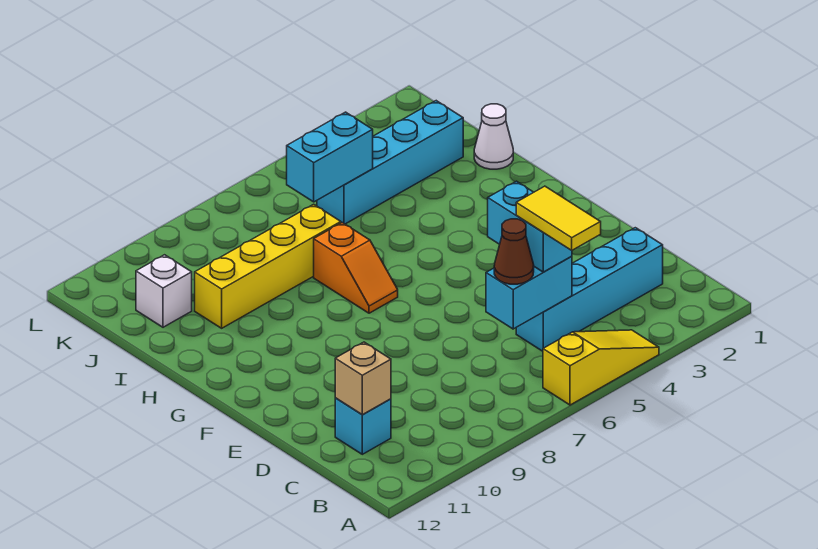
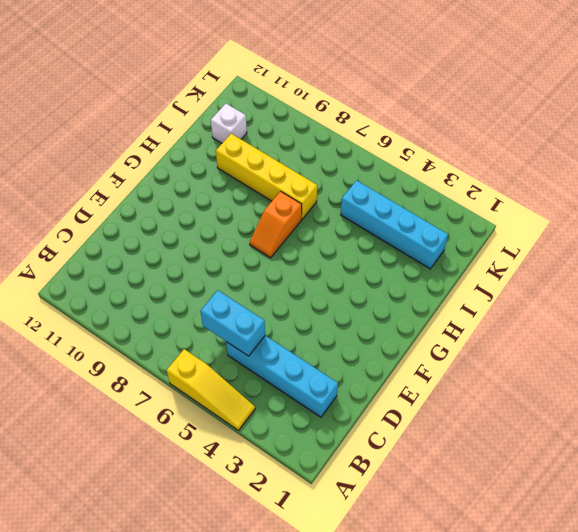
none -> cyan brick C11 level 1
none -> white cone I1 level 1
none -> tan brick C11 level 2

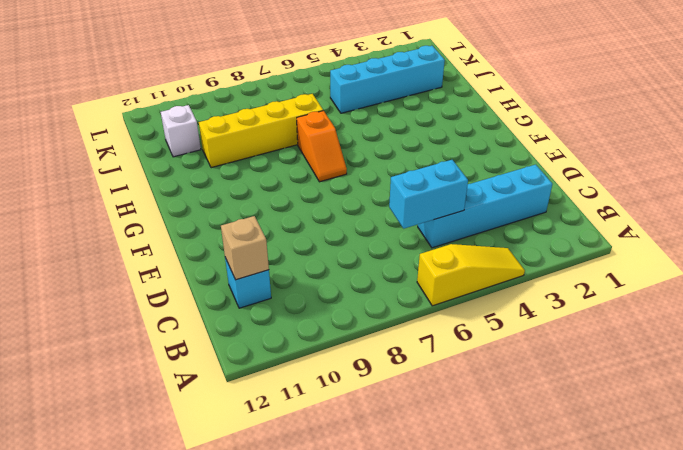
none -> white cone I1 level 1
none -> cyan brick J5:J6 level 2
none -> cyan brick C5:D5 level 3

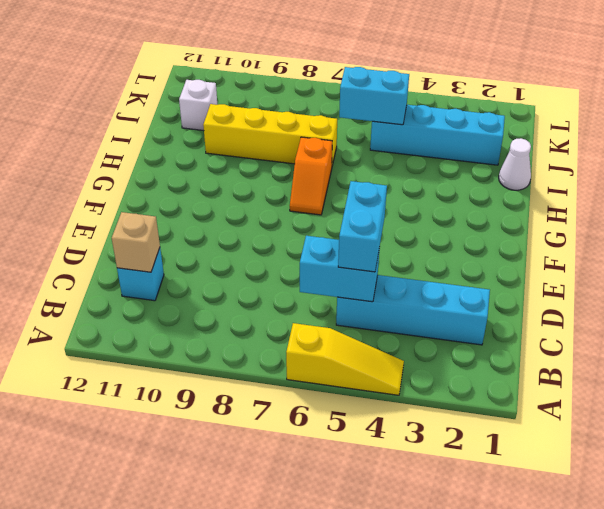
none -> brown cone C6 level 3
none -> yellow tile B5:C5 level 4

